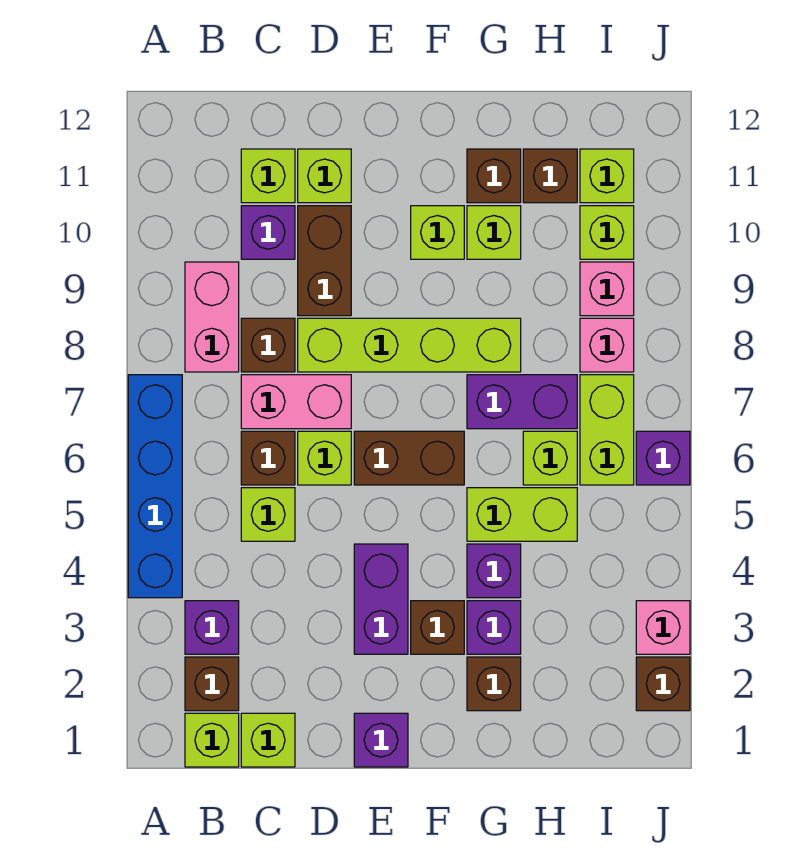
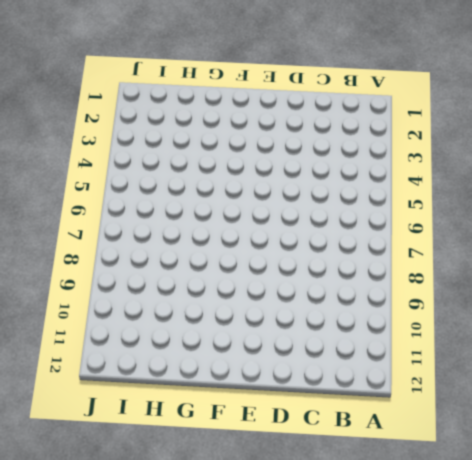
none -> blue brick A4:A7 level 1
none -> lime brick B1 level 1
none -> brown brick B2 level 1
none -> purple brick B3 level 1

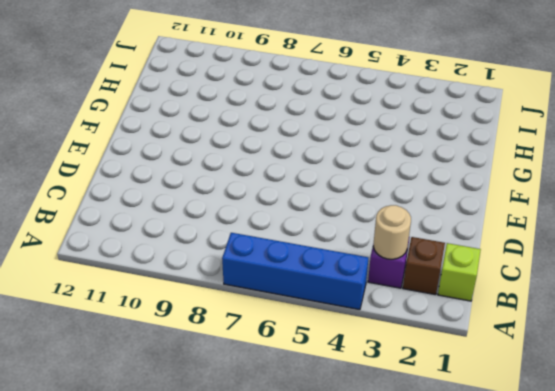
tan round brick B3 level 2 -> none
none -> pink brick B8:B9 level 1
none -> lime brick C1 level 1
none -> lime brick C5 level 1
none -> brown brick C6 level 1

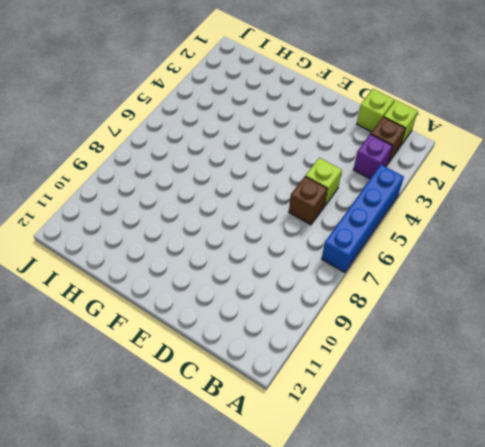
none -> pink brick B8:B9 level 1
none -> pink brick C7:D7 level 1
none -> brown brick C8 level 1
none -> purple brick C10 level 1

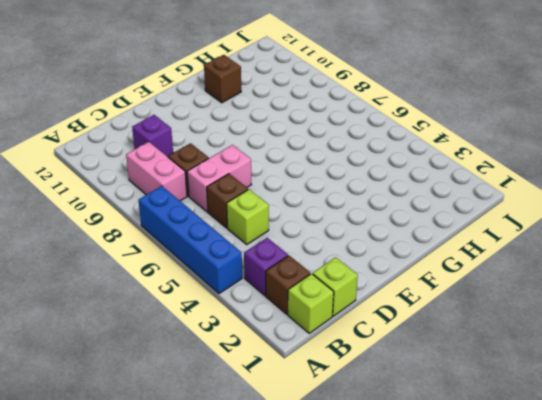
none -> lime brick C11 level 1
none -> lime brick D6 level 1
none -> lime brick D8:G8 level 1
none -> brown brick D9:D10 level 1

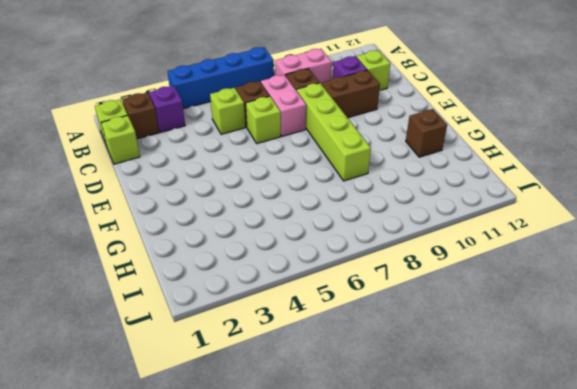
none -> lime brick D11 level 1
none -> purple brick E1 level 1
none -> purple brick E3:E4 level 1
none -> brown brick E6:F6 level 1

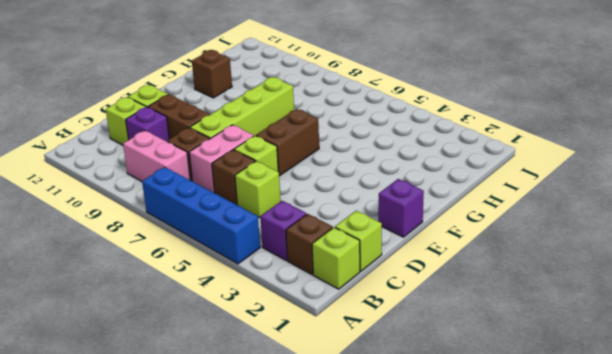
none -> purple brick E3:E4 level 1
none -> brown brick F3 level 1
none -> lime brick F10 level 1
none -> brown brick G2 level 1

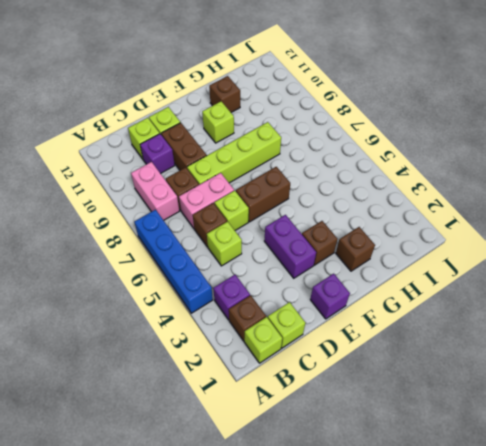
none -> purple brick G3 level 1
none -> purple brick G4 level 1
none -> lime brick G5:H5 level 1
none -> purple brick G7:H7 level 1

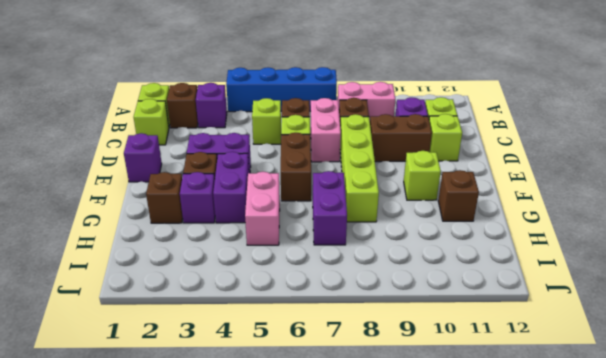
purple brick F4:G4 level 1 -> purple brick G4 level 1
pink brick G5:H5 level 1 -> lime brick G5:H5 level 1
none -> lime brick G10 level 1
none -> lime brick H6 level 1
none -> brown brick H11 level 1
none -> lime brick I6:I7 level 1

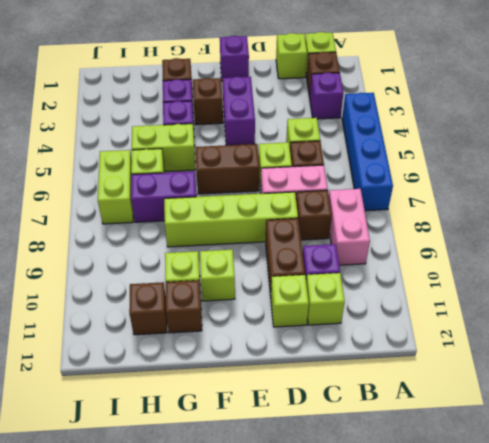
none -> pink brick I8 level 1
none -> pink brick I9 level 1
none -> lime brick I10 level 1
none -> lime brick I11 level 1

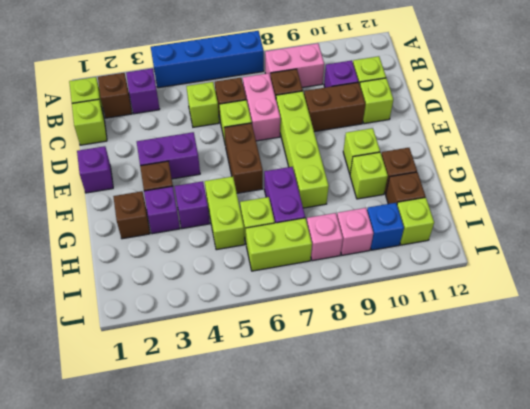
blue brick I10 level 1 -> lime brick I10 level 1
none -> brown brick J2 level 1
none -> pink brick J3 level 1
none -> purple brick J6 level 1

